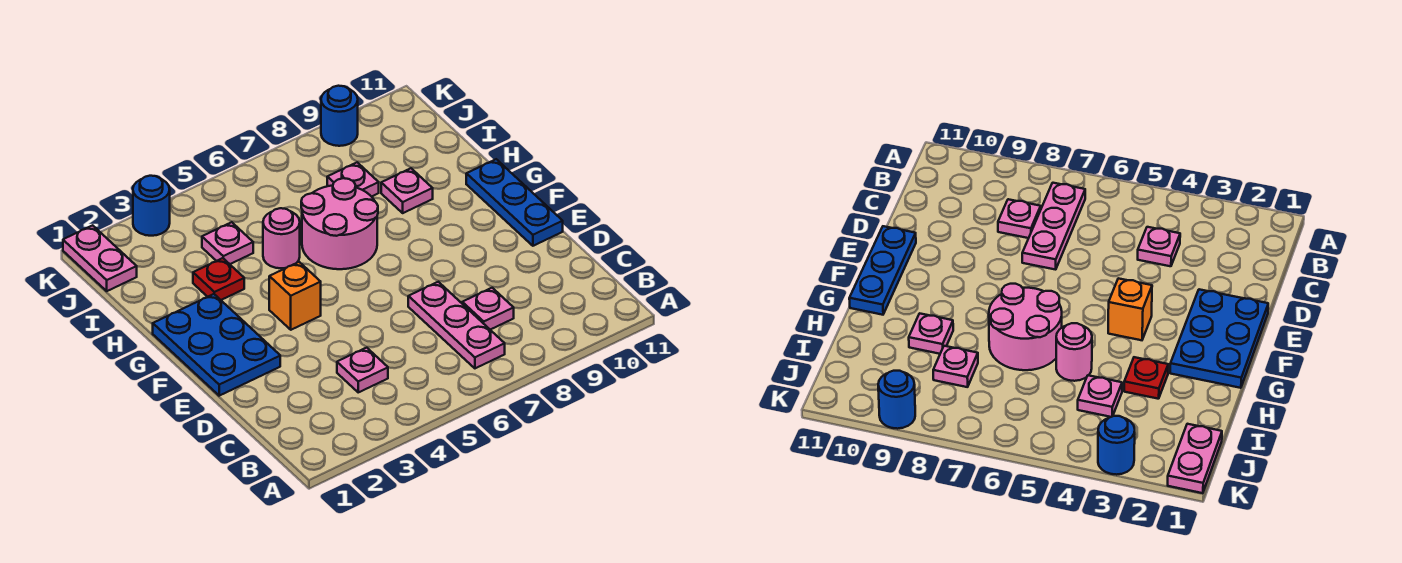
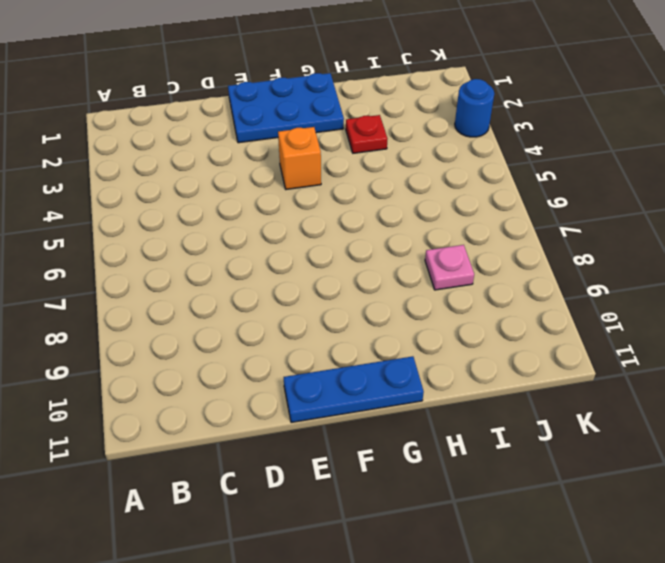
none -> pink plate B7:D7 level 1
none -> pink plate C4 level 1
none -> pink plate C8 level 1

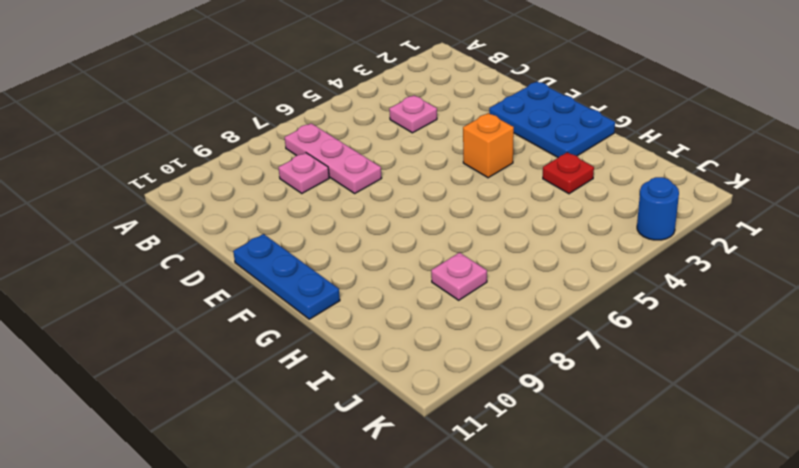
none -> pink round brick G6:H7 level 1
none -> pink round brick H5 level 1
none -> pink plate H9 level 1

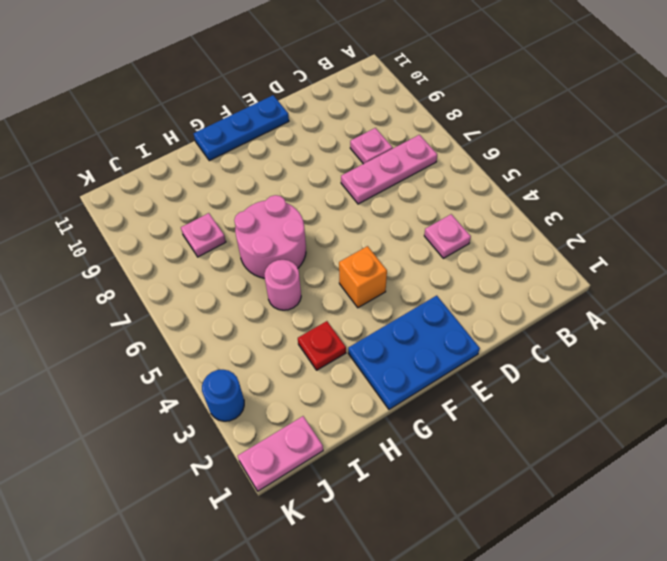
none -> pink plate H9 level 1
none -> pink plate I4 level 1
none -> blue round brick K9 level 1

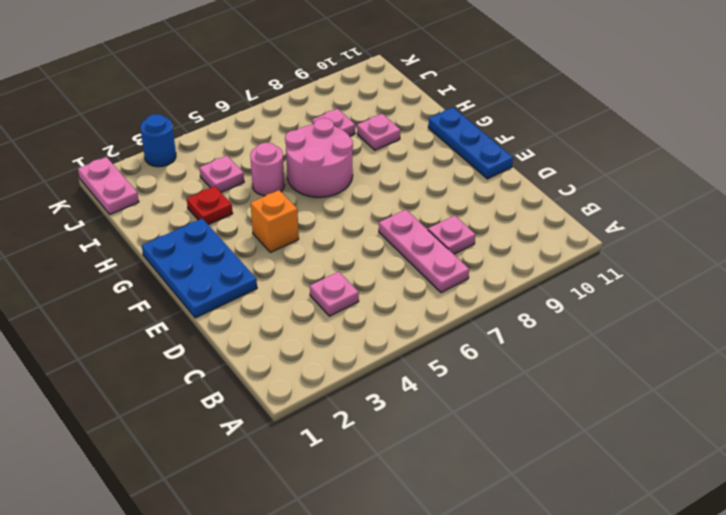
none -> blue round brick K9 level 1

